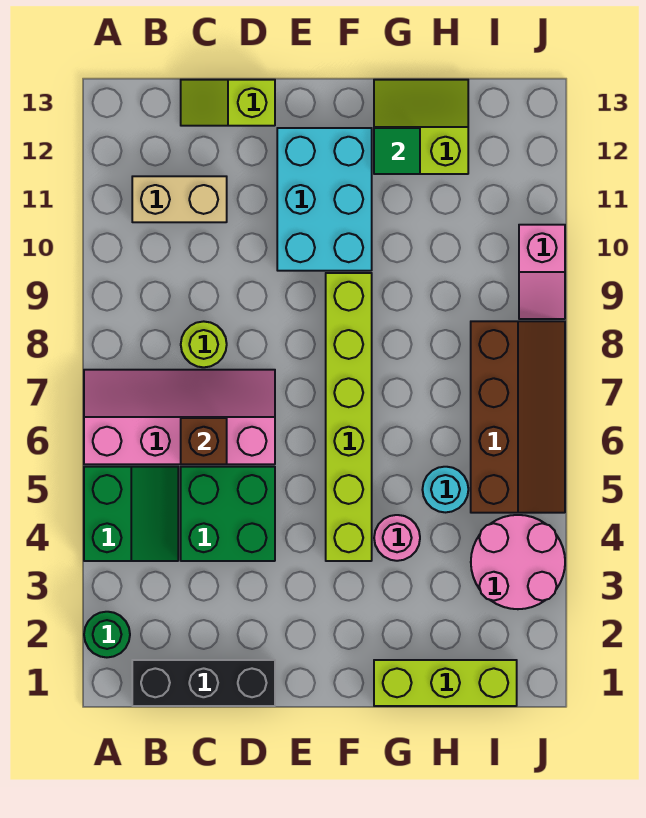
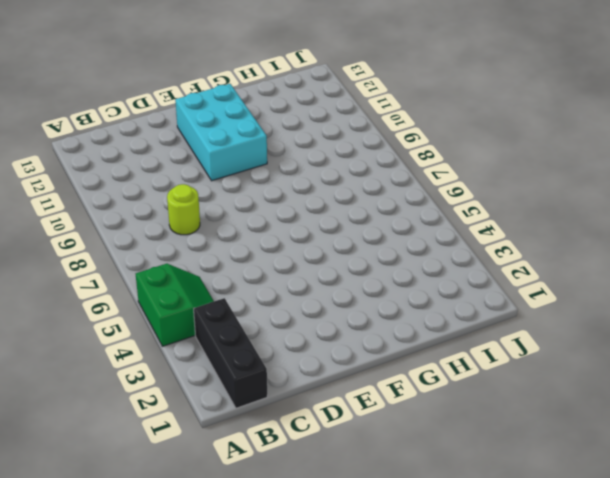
black brick B1:B3 level 1 -> black brick B1:D1 level 1
none -> green round brick A2 level 1
none -> pink slope A6:D7 level 1 top 6
none -> tan brick B11:C11 level 1

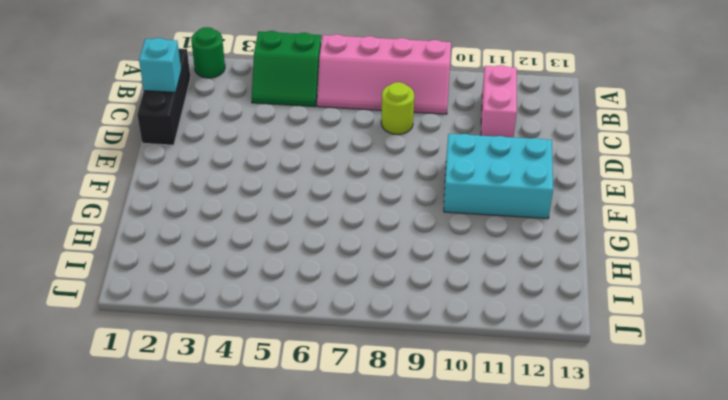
pink slope A6:B9 level 1 top A -> pink slope A6:D7 level 1 top 6
pink brick B11:C11 level 1 -> tan brick B11:C11 level 1
cyan brick C1 level 2 -> none
none -> green brick C4:D5 level 1
none -> lime slope C13:D13 level 1 top D
none -> lime brick F4:F9 level 1

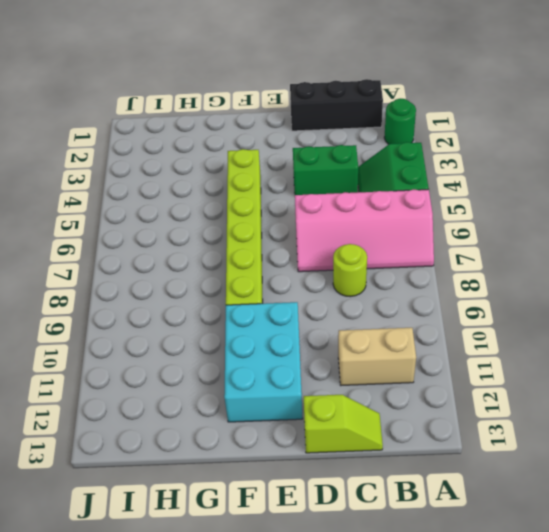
green brick C4:D4 level 1 -> green brick C4:D5 level 1
none -> lime brick G1:I1 level 1
none -> pink round brick G4 level 1
none -> lime slope G12:H13 level 1 top 12

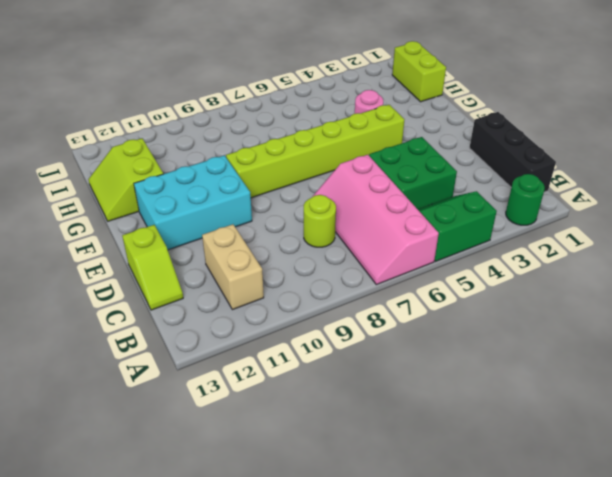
lime brick H1:I1 level 1 -> lime brick G1:I1 level 1
none -> cyan round brick H5 level 1
none -> pink round brick I3:J4 level 1
none -> brown slope I5:J8 level 1 top I

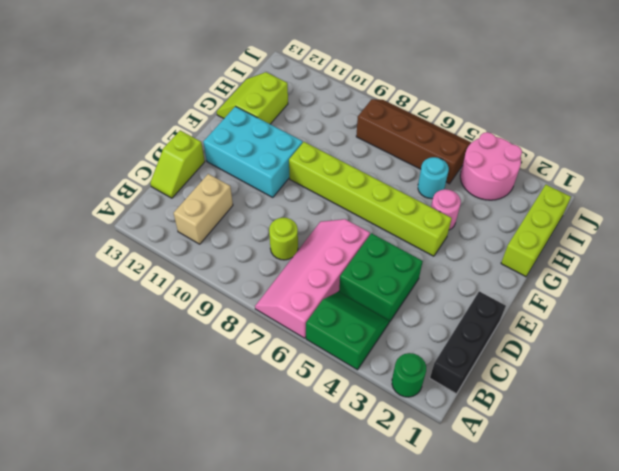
none -> pink slope J9:J10 level 1 top 10
none -> brown brick C6 level 2
none -> green tile G12 level 2

